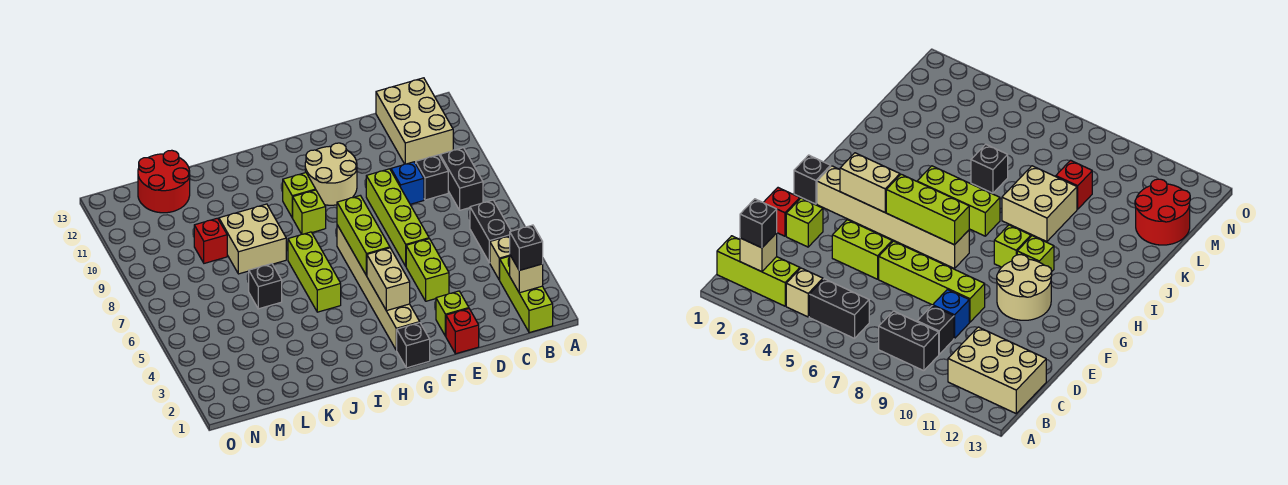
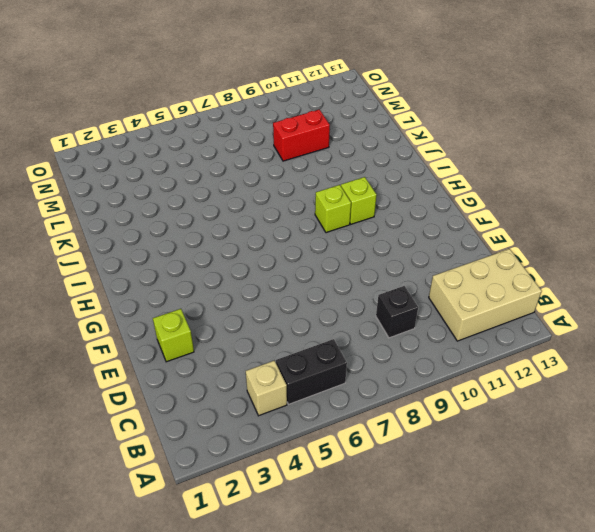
red brick L9:L10 level 1 -> red brick L9 level 1
none -> lime brick B1:B3 level 1
none -> black brick B8:B9 level 1
none -> blue brick D9 level 1

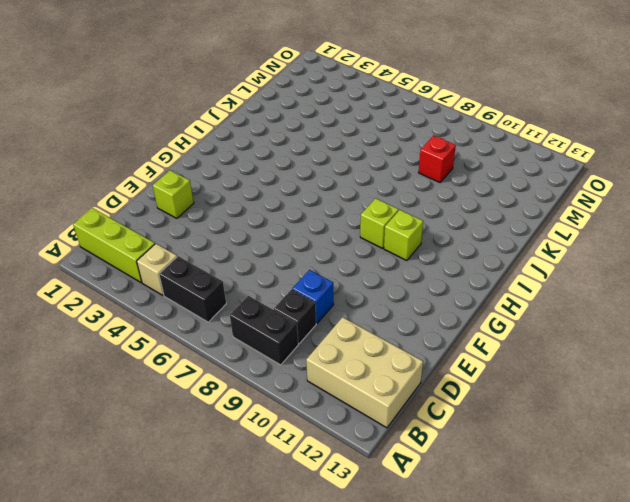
none -> red brick E1 level 1
none -> lime brick E4:E5 level 1
none -> lime brick E6:E9 level 1

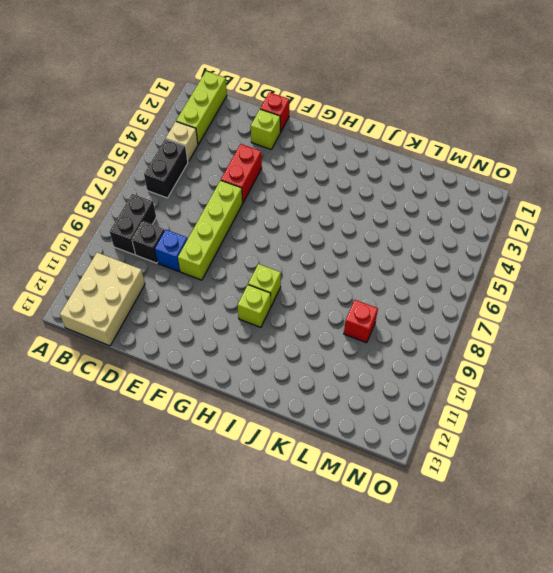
red brick E4:E5 level 1 -> lime brick E4:E5 level 1
none -> tan round brick F10:G11 level 1
none -> black brick G1 level 1
none -> tan brick G2:G7 level 1

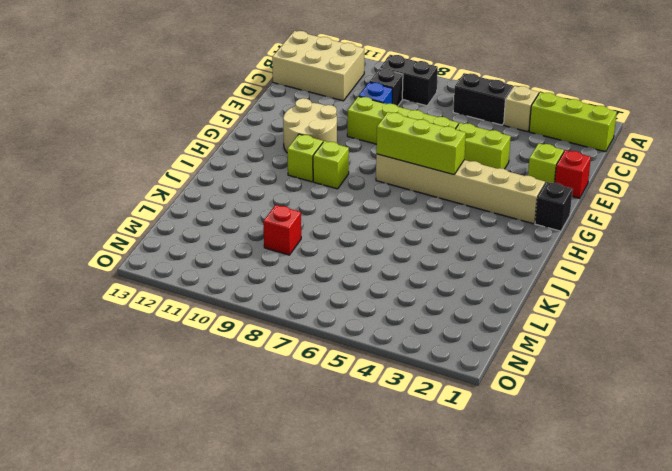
none -> lime brick I5:I7 level 1
none -> tan brick J8:K9 level 1
none -> black brick K6 level 1

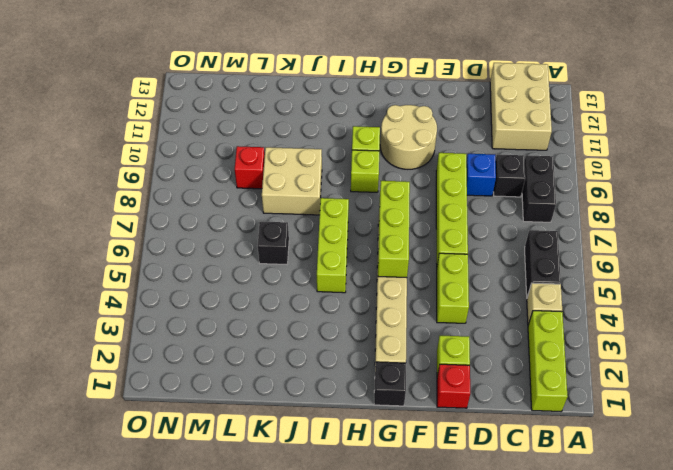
none -> red round brick L12:M13 level 1
none -> tan brick B2 level 2
none -> tan brick G3:G4 level 2

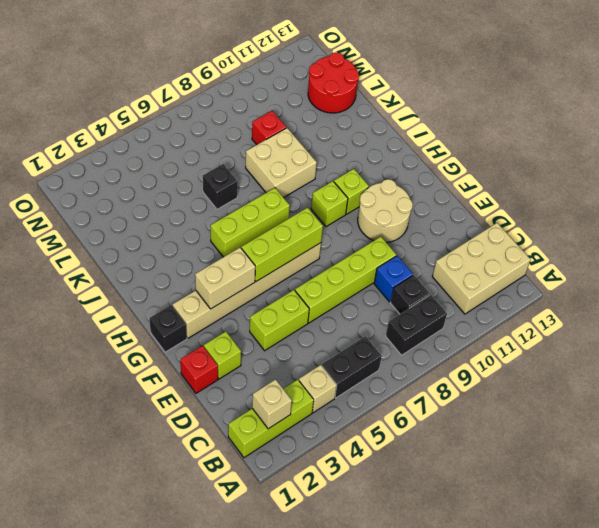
none -> black brick B2 level 3

